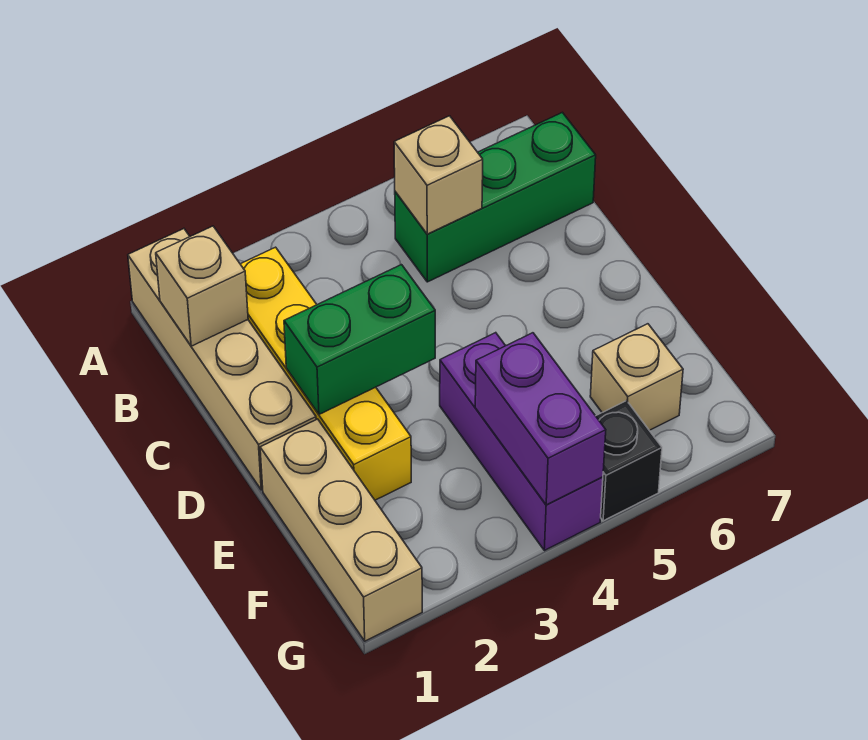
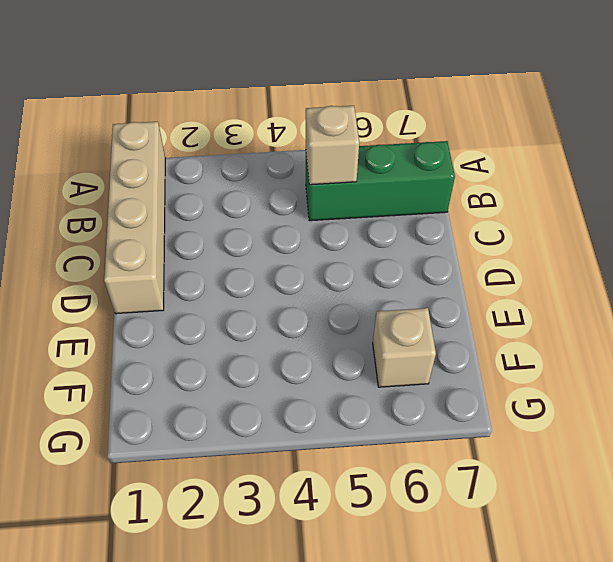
none -> yellow brick B2:E2 level 1
none -> tan brick E1:G1 level 1

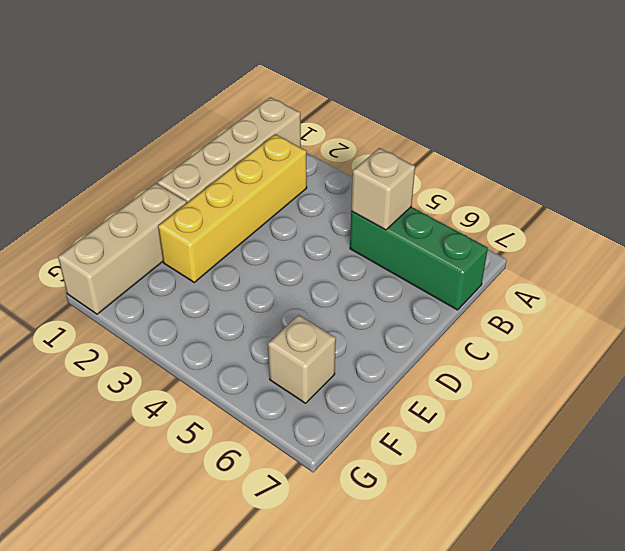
none -> purple brick E4:G4 level 1
none -> black brick G5 level 1

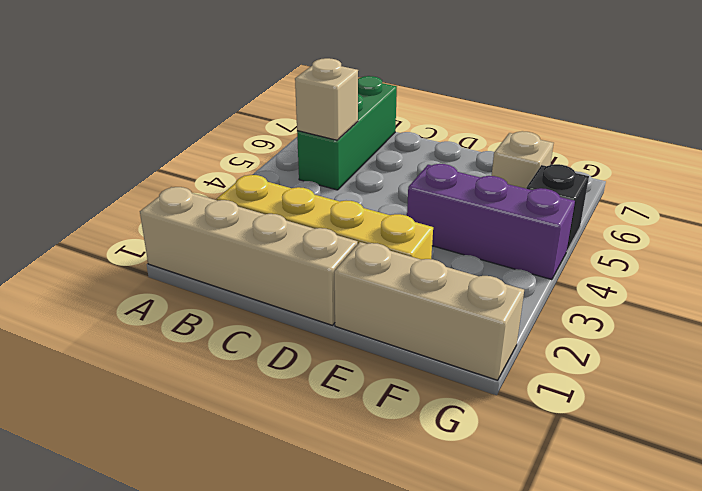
none -> tan brick B1 level 2
none -> green brick D2:D3 level 2

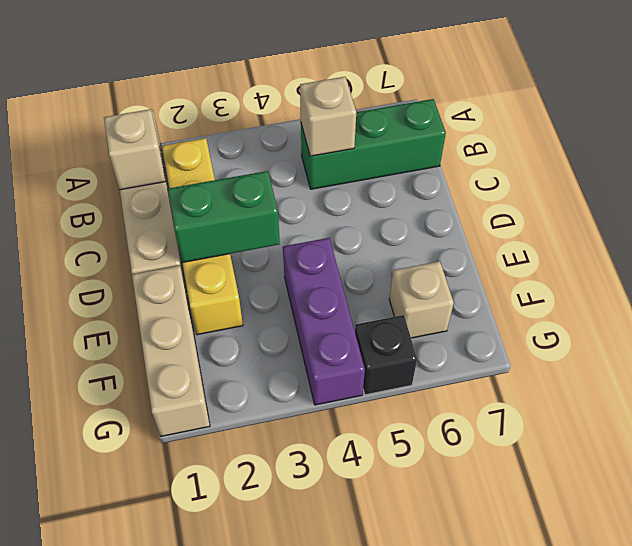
none -> purple brick F4:G4 level 2

